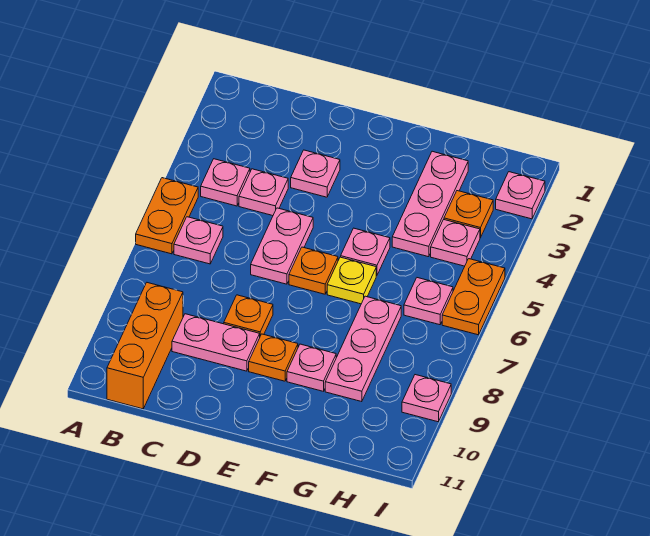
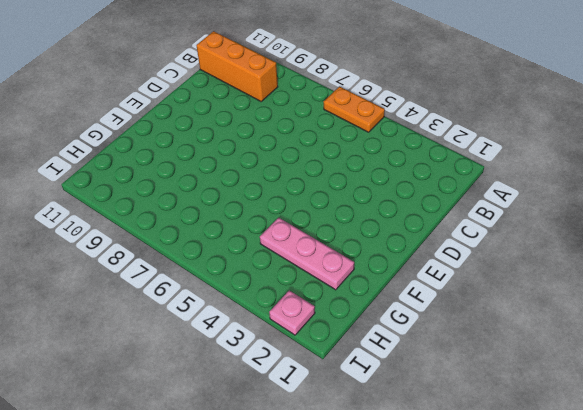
none -> pink plate B4 level 1
none -> pink plate B6 level 1
none -> pink plate C4 level 1

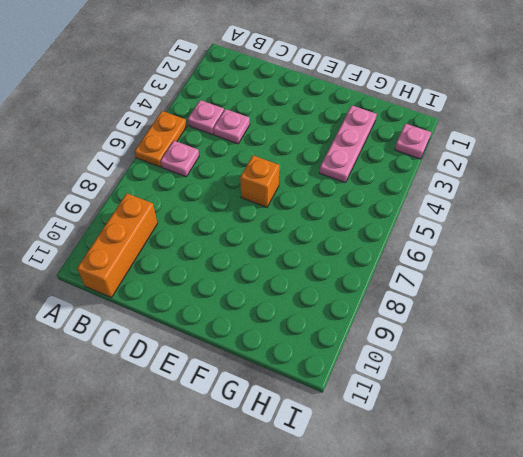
orange brick E6 level 1 -> orange plate E6 level 1
none -> pink plate C9:D9 level 1
none -> pink plate D3 level 1
none -> pink plate D5:D6 level 1

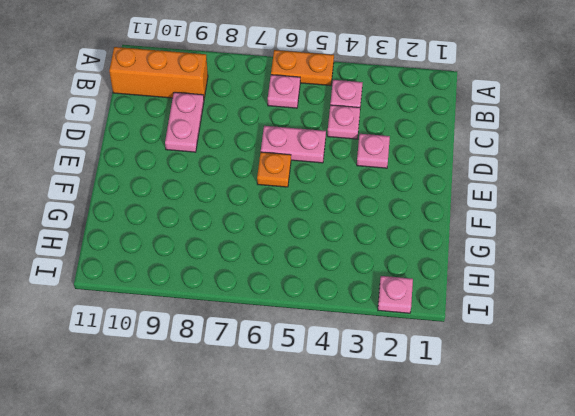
none -> orange plate D8 level 1
none -> orange plate E9 level 1
none -> pink plate F5 level 1

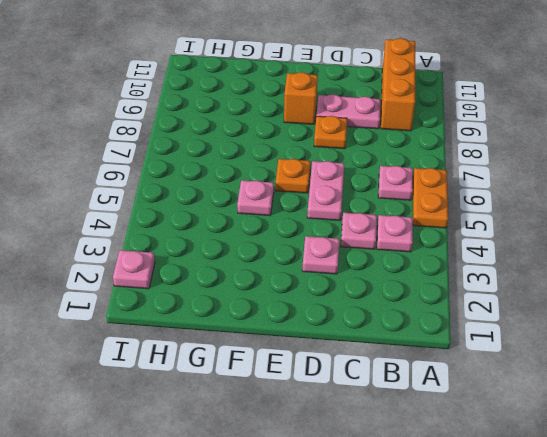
orange brick E9 level 1 -> orange plate E9 level 1
none -> yellow plate F6 level 1
none -> pink plate F9 level 1
none -> pink plate G2:G4 level 1

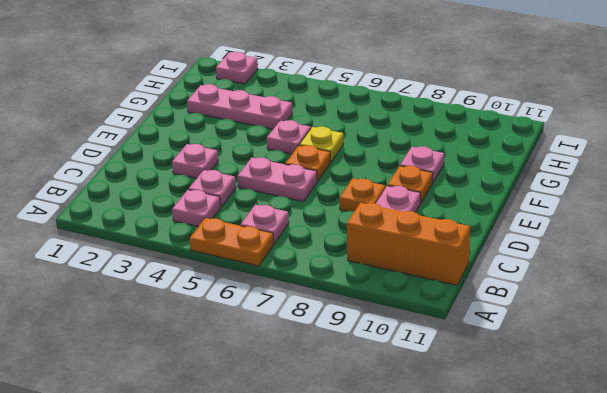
none -> pink plate G7:G9 level 1
none -> orange plate H3 level 1
none -> pink plate H4 level 1

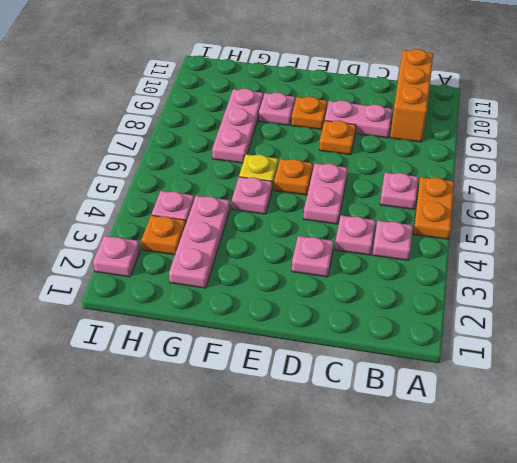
none -> pink plate H6 level 1
none -> orange plate I5:I6 level 1
none -> pink plate I9 level 1

